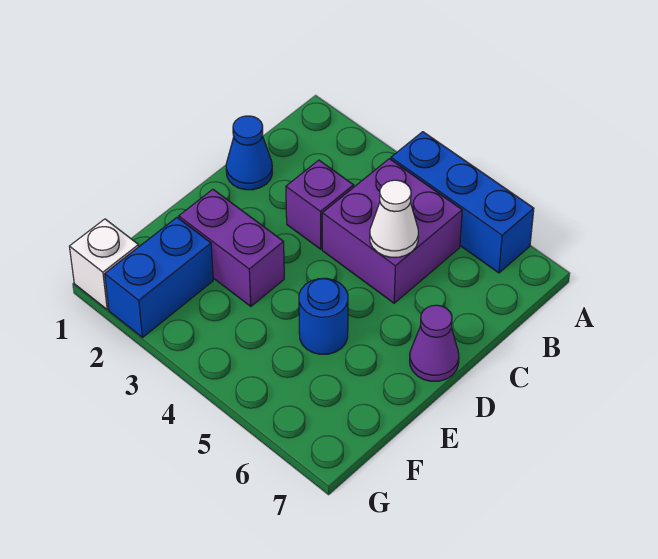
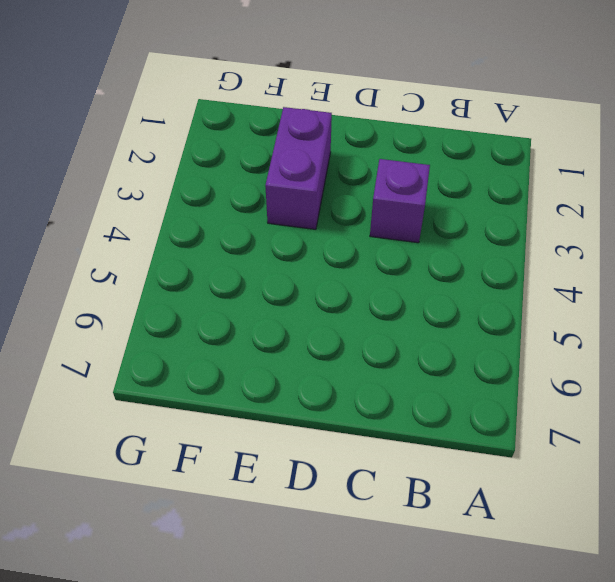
none -> blue brick A4:A6 level 1
none -> purple brick B4:C5 level 1

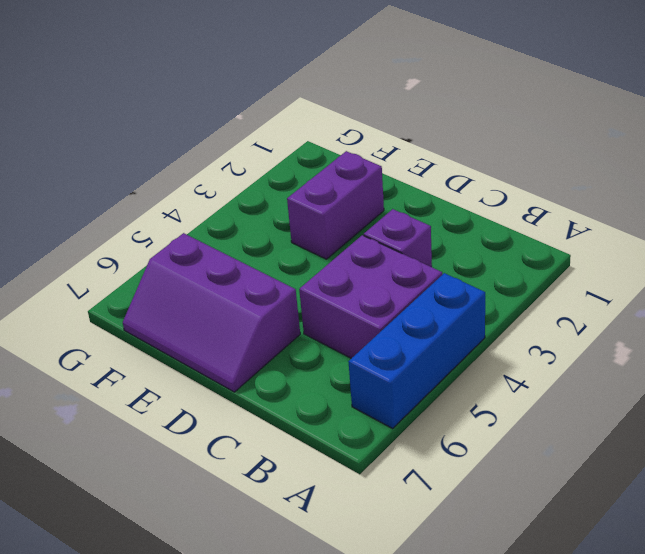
purple slope D6:F7 level 1 top 6 -> purple cone D7 level 1
none -> blue cone C1 level 1
none -> blue round brick E5 level 1

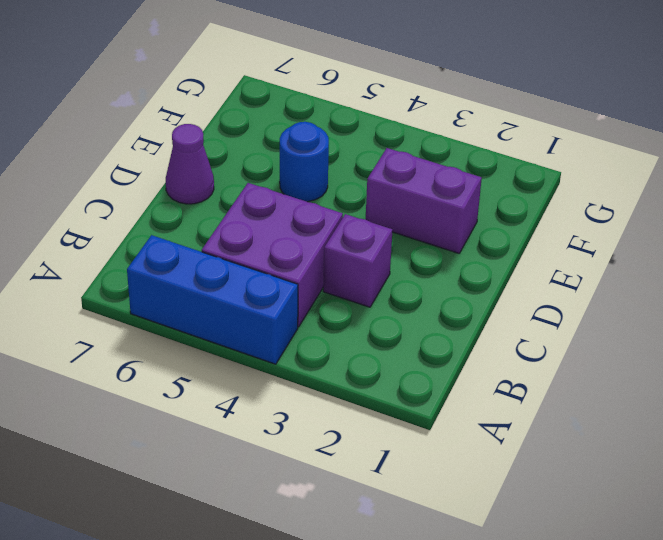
none -> blue cone C1 level 1
none -> blue brick F2:G2 level 1

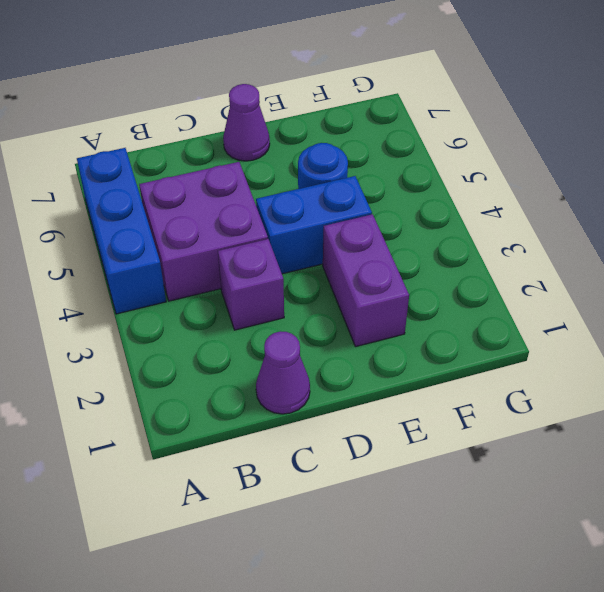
purple cone C1 level 1 -> blue cone C1 level 1
blue brick D4:E4 level 1 -> blue brick F2:G2 level 1
none -> white brick G1 level 1
none -> white cone C5 level 2

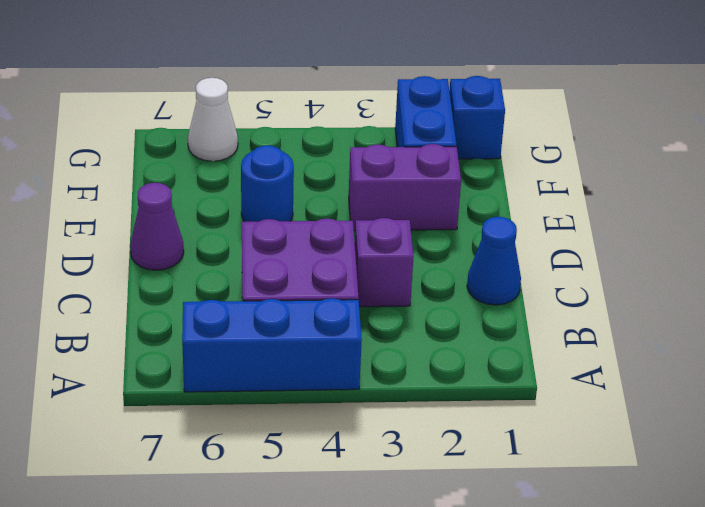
blue brick G1 level 1 -> white brick G1 level 1
white cone G6 level 1 -> white cone C5 level 2

